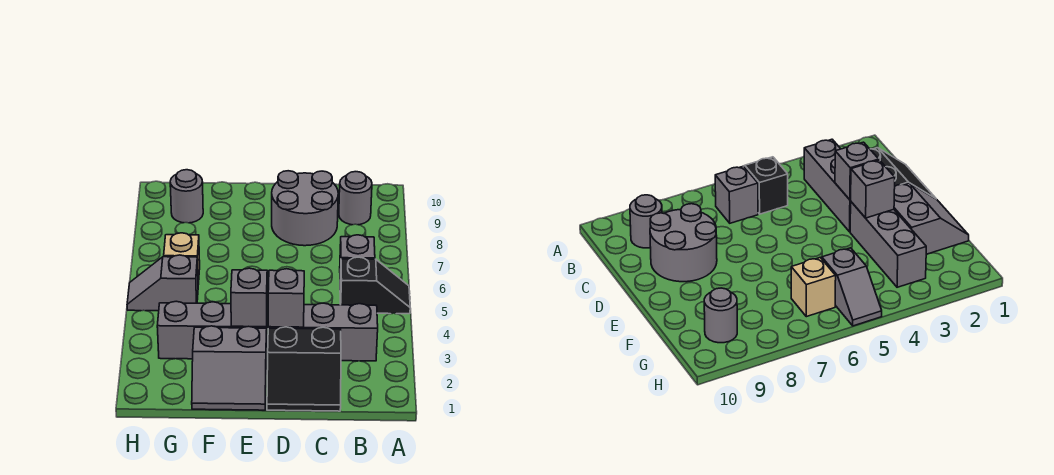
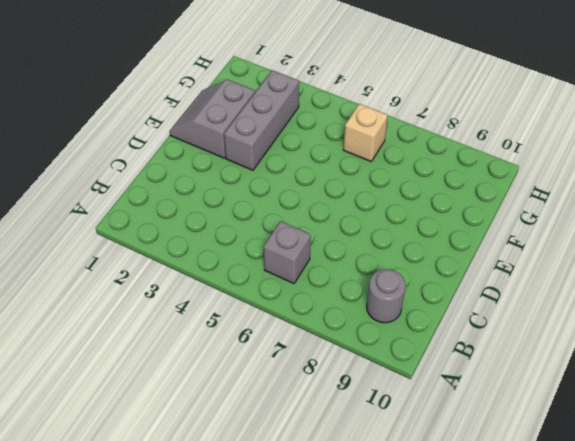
none -> black slope A5:B5 level 1 top B
none -> grey brick B3:D3 level 1
none -> black slope C1:D2 level 1 top 2

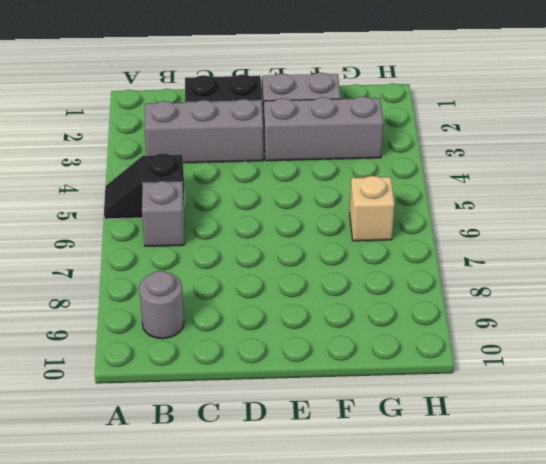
none -> grey round brick C8:D9 level 1
none -> grey slope G5:H5 level 1 top G
none -> grey round brick G9 level 1

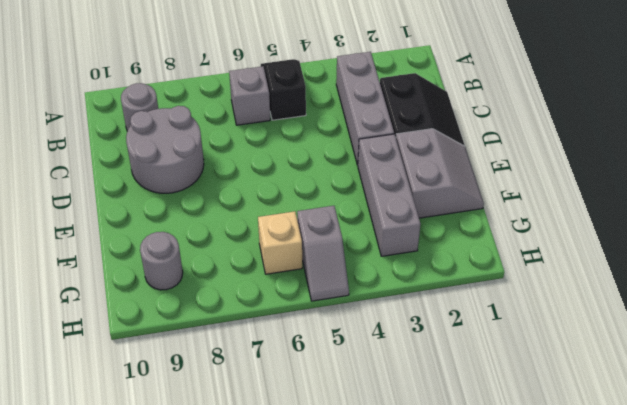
none -> grey brick D3 level 2
none -> grey brick E3 level 2

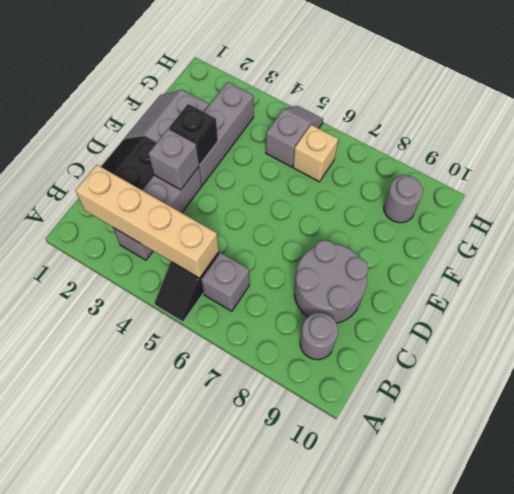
tan brick B2:B5 level 2 -> none
black brick E3 level 2 -> grey brick E3 level 2

